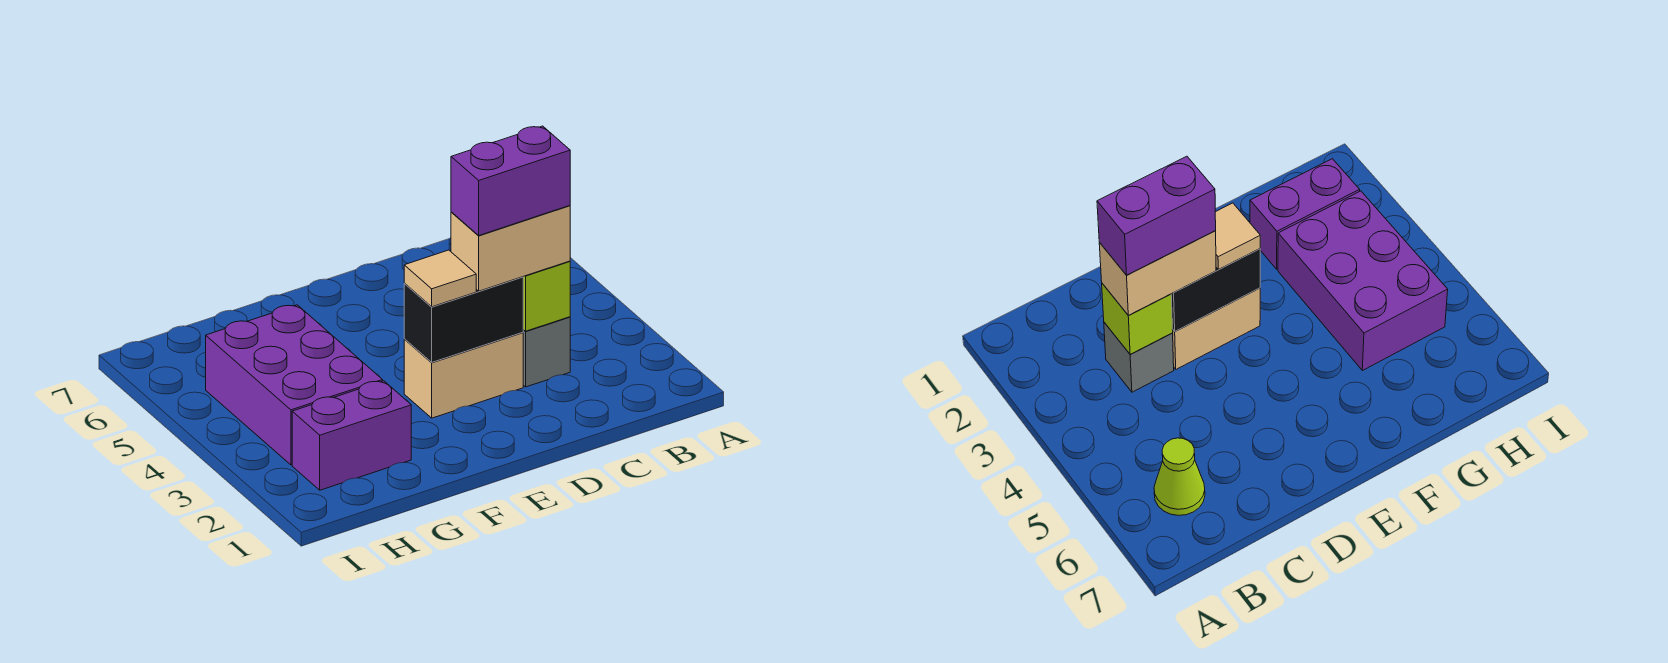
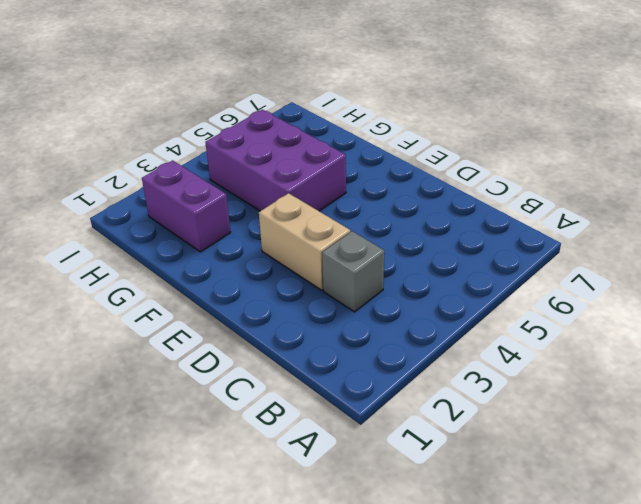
purple brick F4:H5 level 1 -> purple brick G3:H5 level 1
none -> lime cone B6 level 1
none -> lime brick C3 level 2

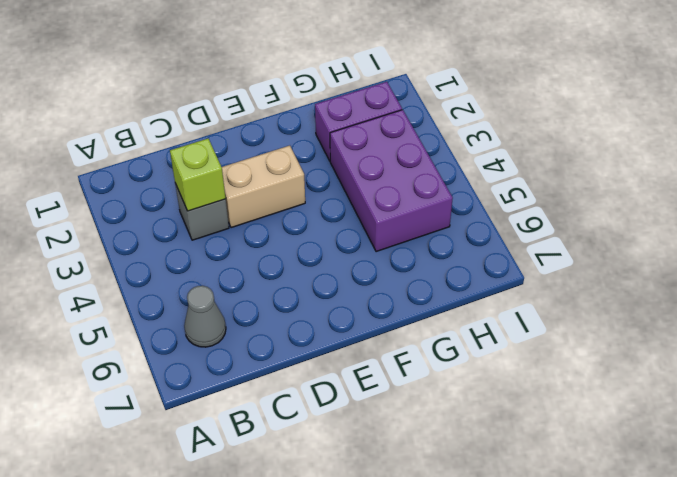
grey cone B6 level 1 -> lime cone B6 level 1
none -> black brick D3:E3 level 2
none -> tan brick C3:D3 level 3

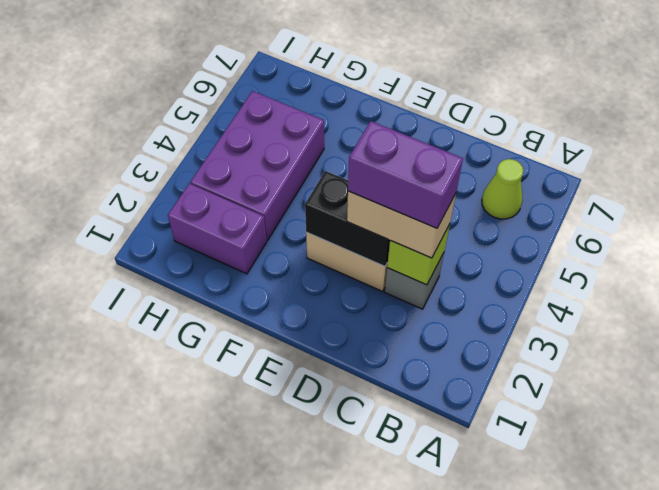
none -> tan tile E3 level 3

